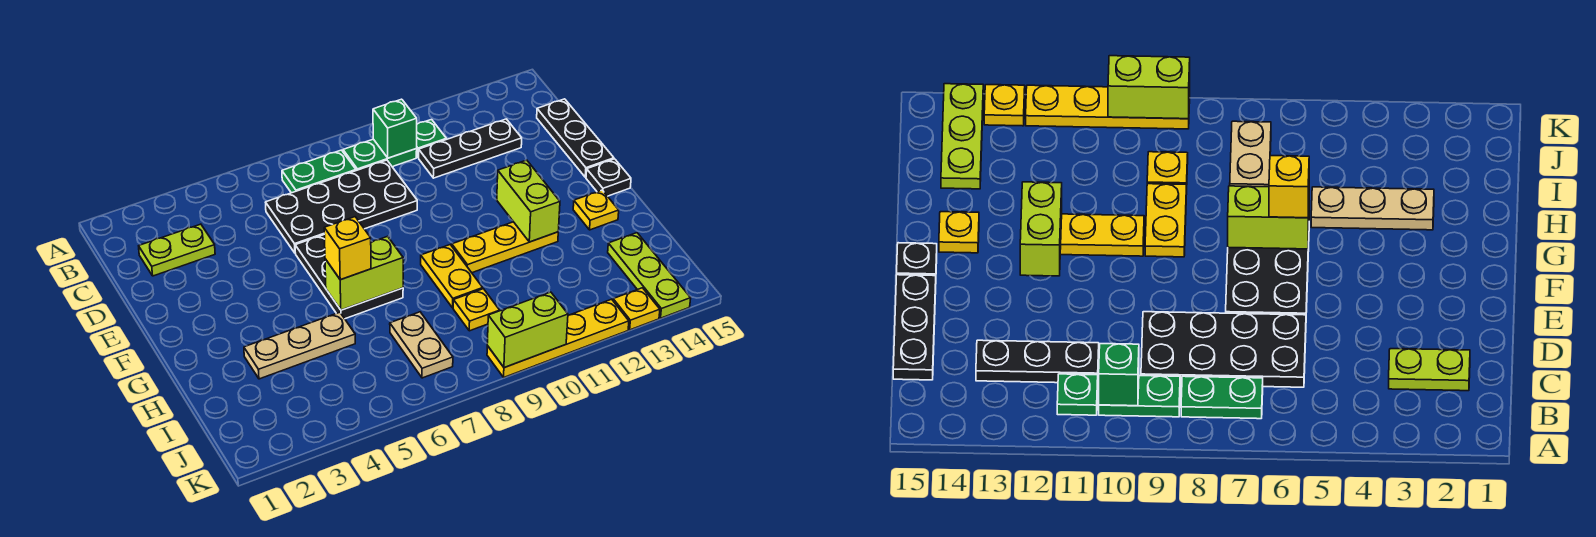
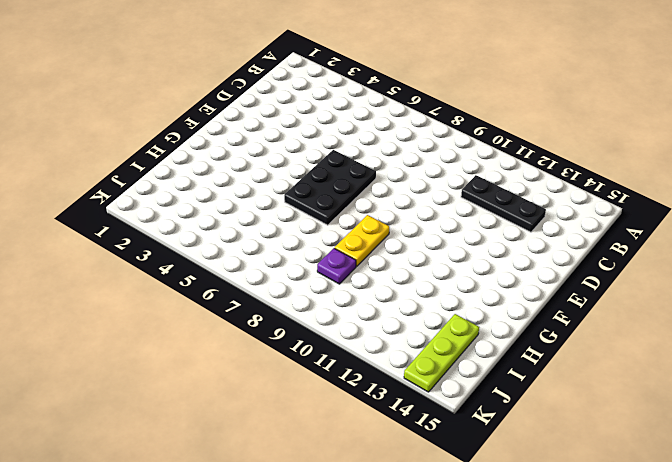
purple plate I9 level 1 -> yellow plate I9 level 1
none -> green plate B7:B8 level 1
none -> green plate B9:B10 level 1
none -> green plate B11 level 1

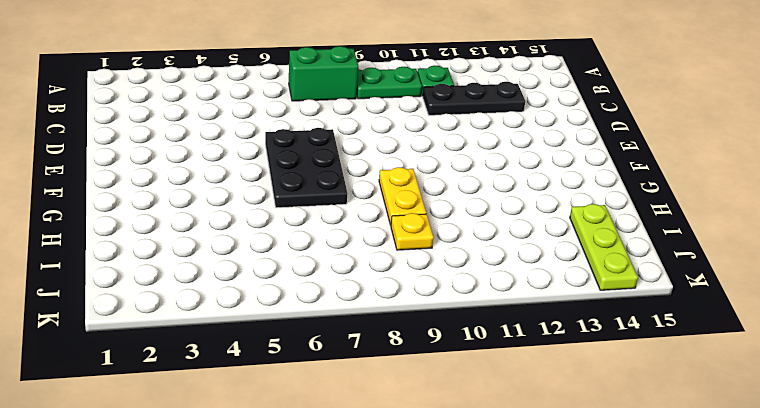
green brick B7:B8 level 1 -> green plate B7:B8 level 1
none -> lime plate C2:C3 level 1
none -> black plate C6:D9 level 1
none -> black plate C15:E15 level 1

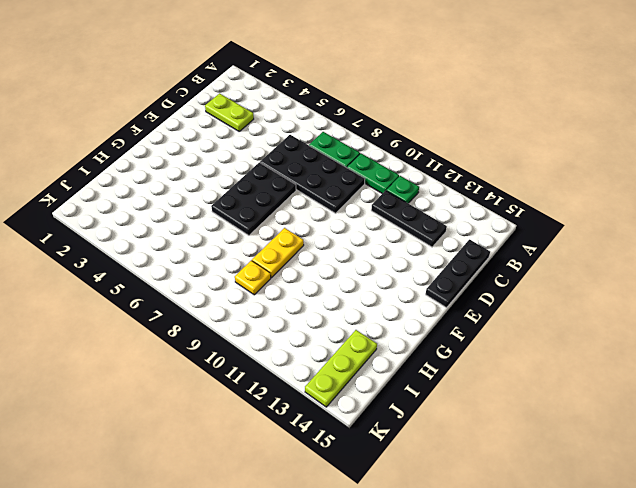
none -> black plate F15 level 1
none -> yellow plate G10:G12 level 1
none -> yellow plate G14 level 1

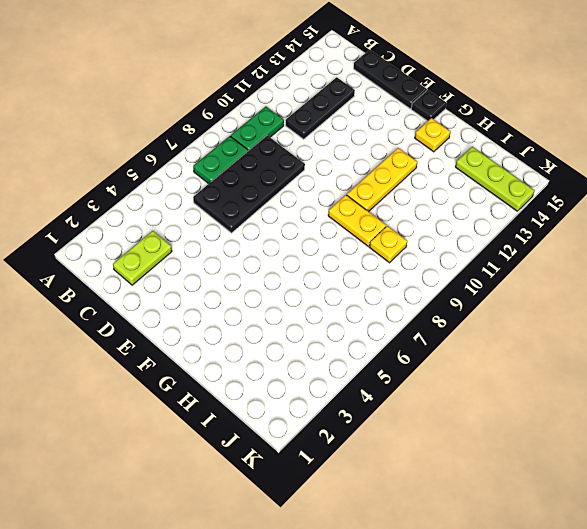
none -> green plate B11 level 1
none -> black plate E6:G7 level 1
none -> tan plate H3:H5 level 1

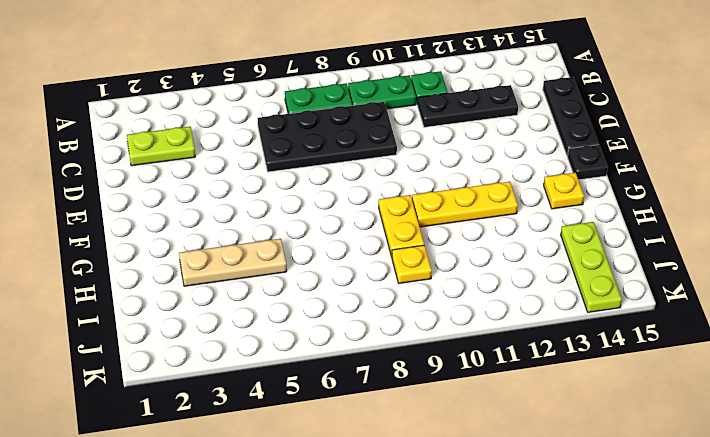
none -> black plate E6:G7 level 1
none -> tan plate I7:J7 level 1
none -> yellow plate K9:K12 level 1

